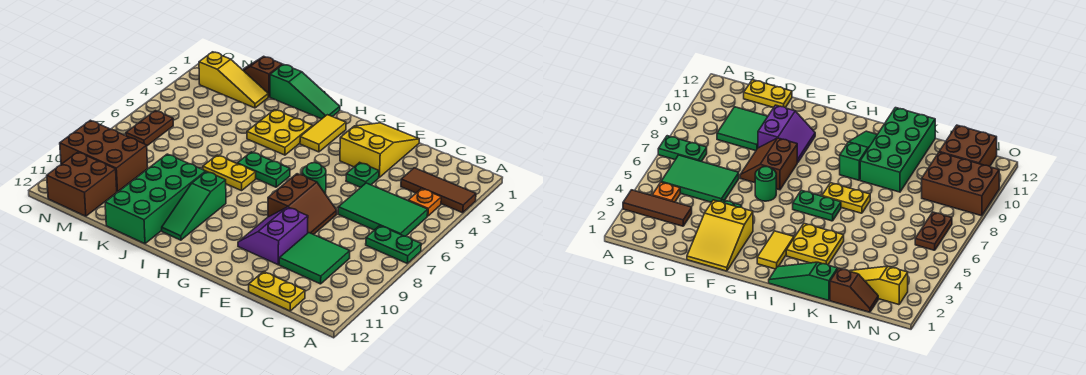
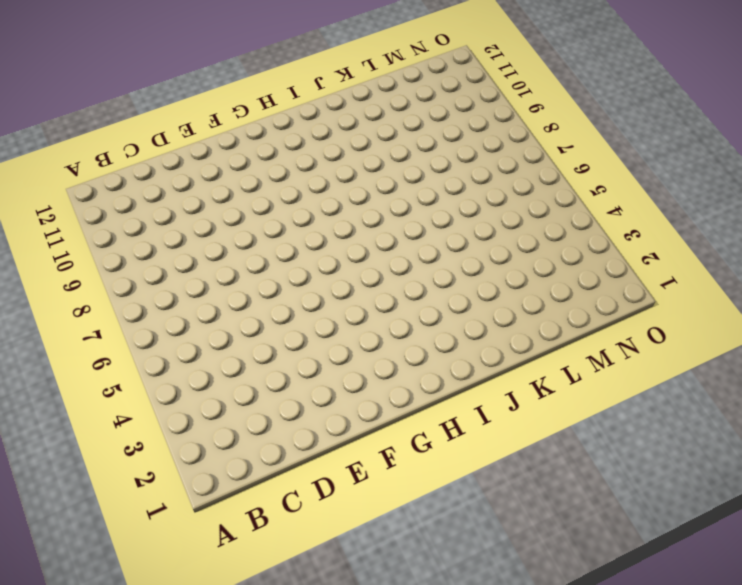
none -> brown tile A3:C3 level 1
none -> green plate A7:B7 level 1
none -> orange plate B4 level 1

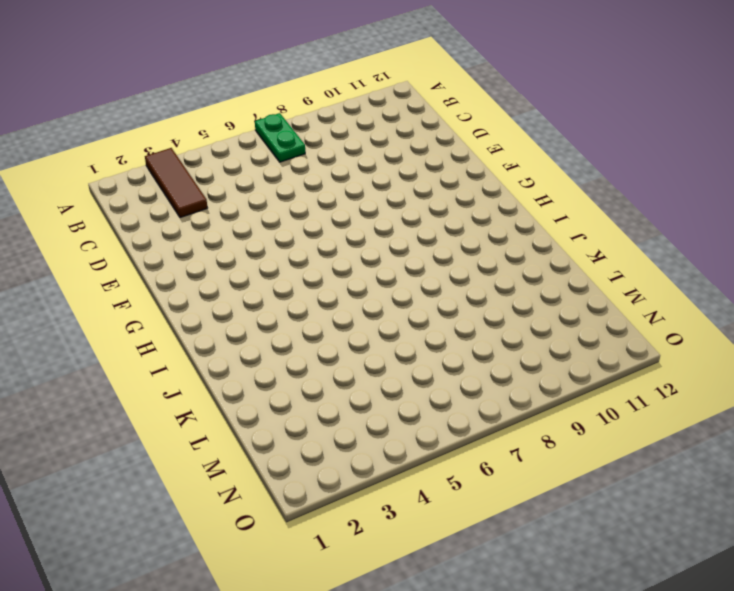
none -> orange plate B4 level 1
none -> green tile B5:D6 level 1
none -> green tile C9:D10 level 1

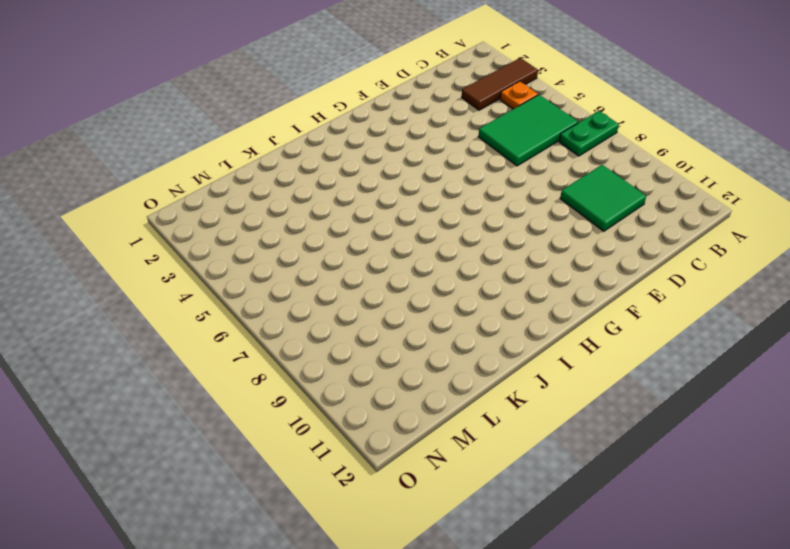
none -> yellow plate C12:D12 level 1
none -> yellow slope E1:F3 level 1 top 3
none -> green plate E4 level 1

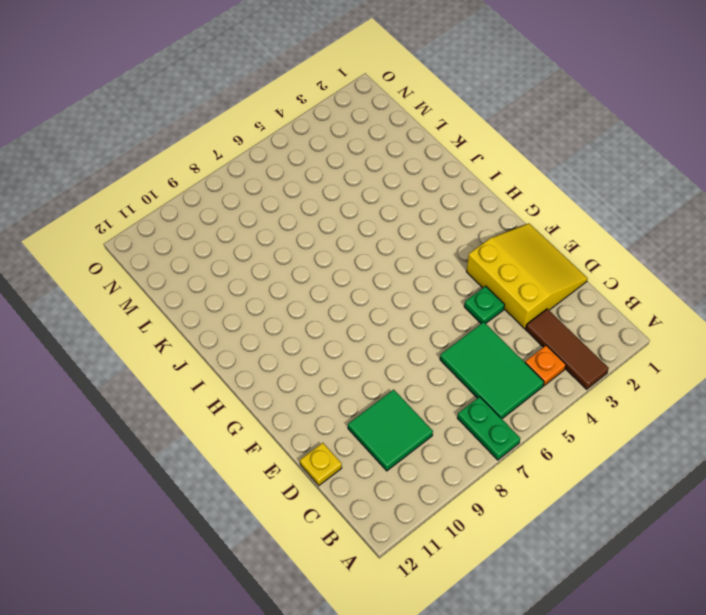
yellow slope D1:F3 level 1 top 3 -> yellow slope E1:F3 level 1 top 3
yellow plate D12 level 1 -> yellow plate C12:D12 level 1
none -> brown slope E7:F8 level 1 top F
none -> purple slope E9:F10 level 1 top E
none -> green round brick F6 level 1

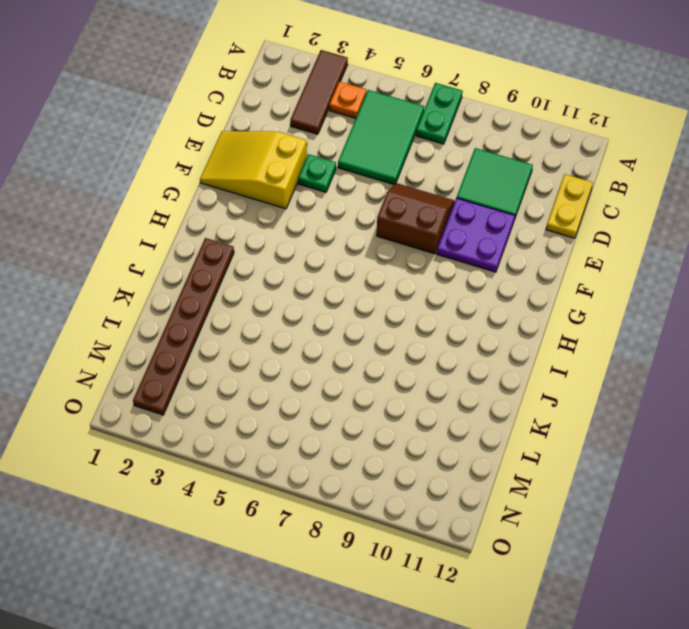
purple plate E9:F10 level 1 -> purple slope E9:F10 level 1 top E
brown plate I2:N2 level 1 -> yellow slope L2:N2 level 1 top N
none -> green round brick F6 level 1
none -> yellow tile H2:H3 level 1
none -> green plate H6:I6 level 1

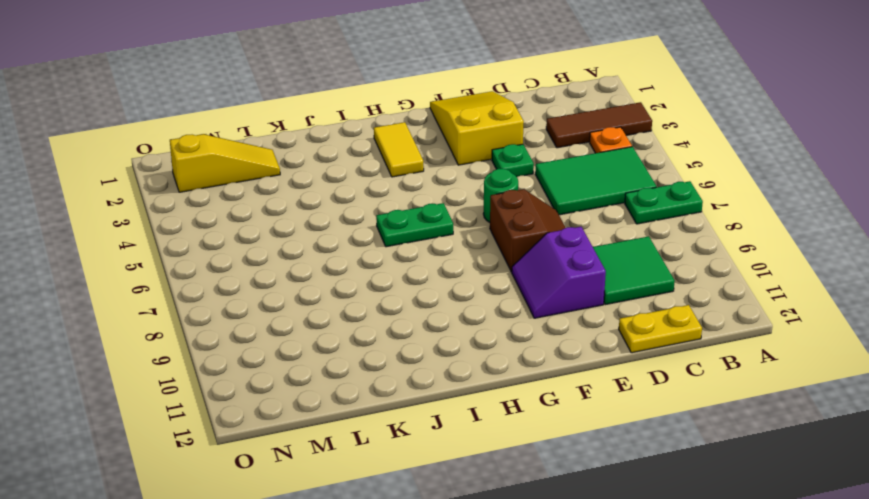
none -> green slope I1:K1 level 1 top K
none -> yellow plate I3:J4 level 1
none -> yellow plate I7:J7 level 1

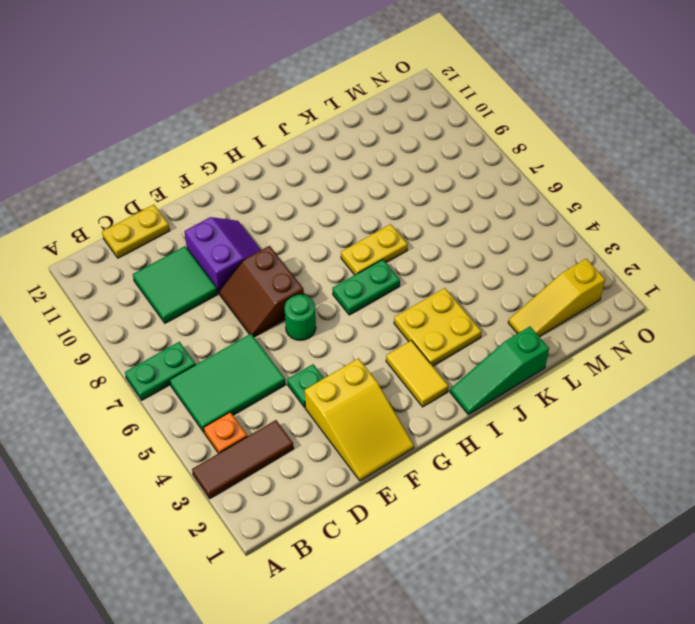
none -> green slope I9:I11 level 1 top 9
none -> green brick J9:K12 level 1
none -> brown slope L1:M1 level 1 top L

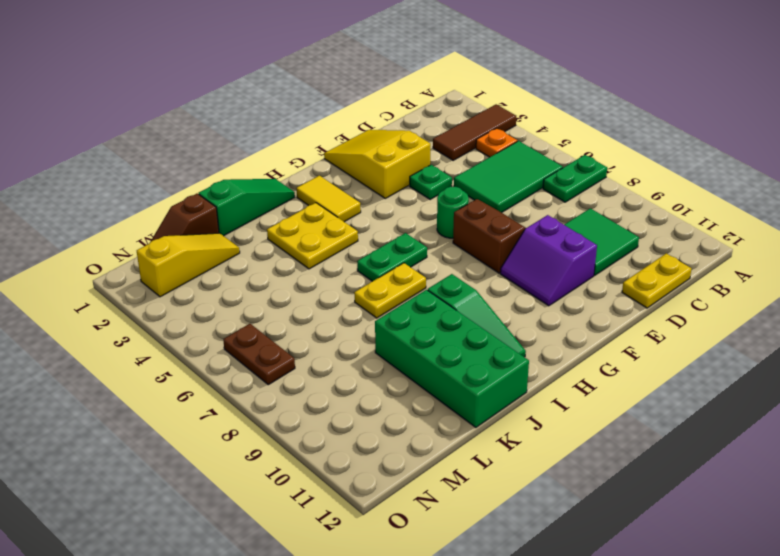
none -> brown brick M9:O10 level 1
none -> brown brick M11:N12 level 1

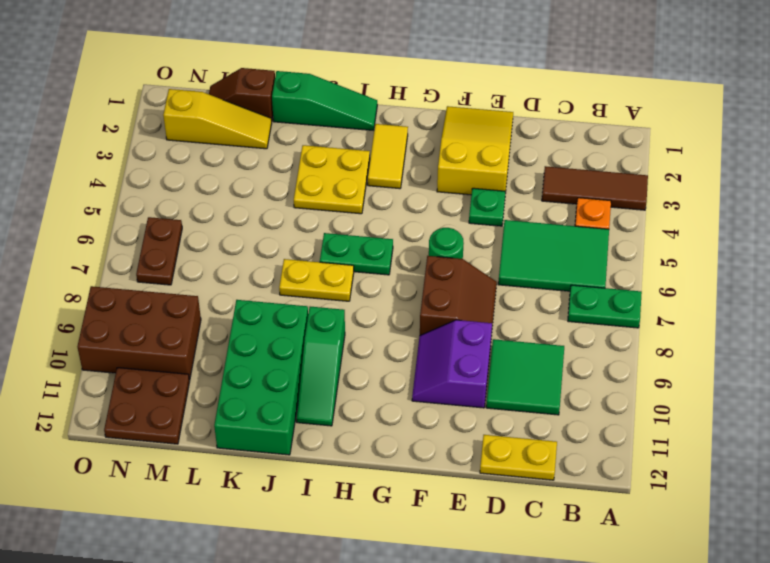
brown plate M11:N12 level 1 -> brown brick M11:N12 level 1

